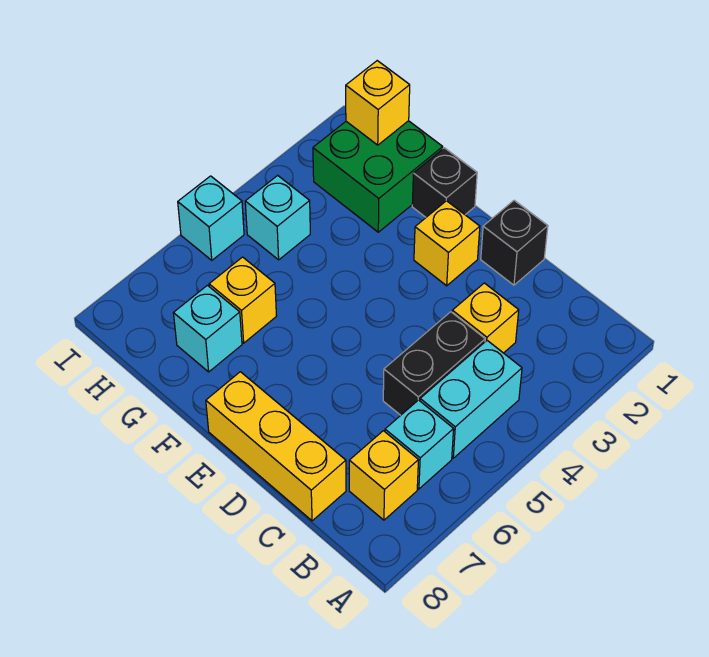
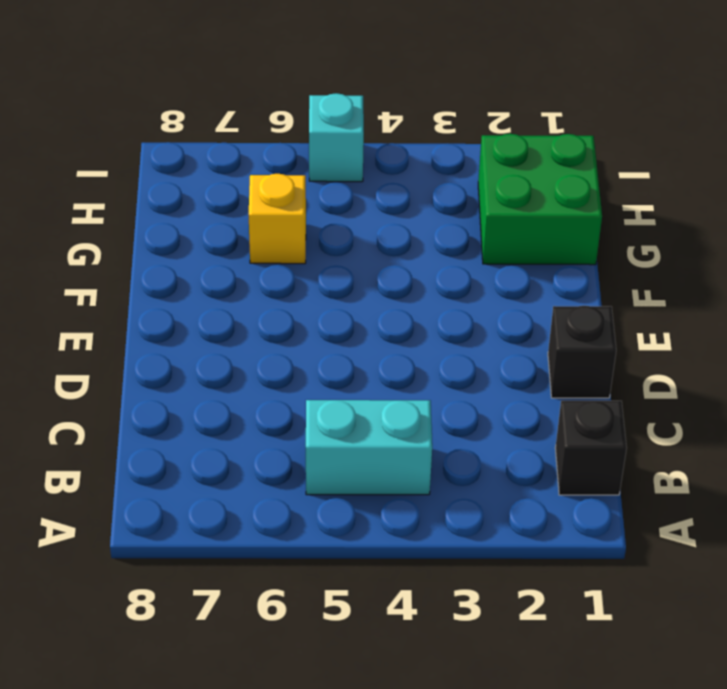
black brick B1 level 1 -> black brick F1 level 1
none -> cyan brick B6 level 1
none -> yellow brick B7 level 1
none -> yellow brick C3 level 1

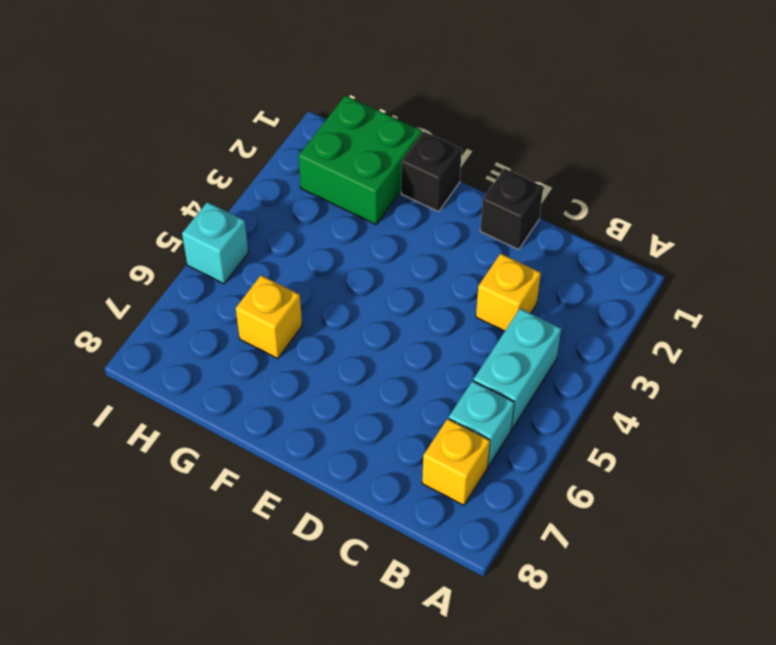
none -> black brick C4:C5 level 1
none -> yellow brick C8:E8 level 1
none -> yellow brick E2 level 1

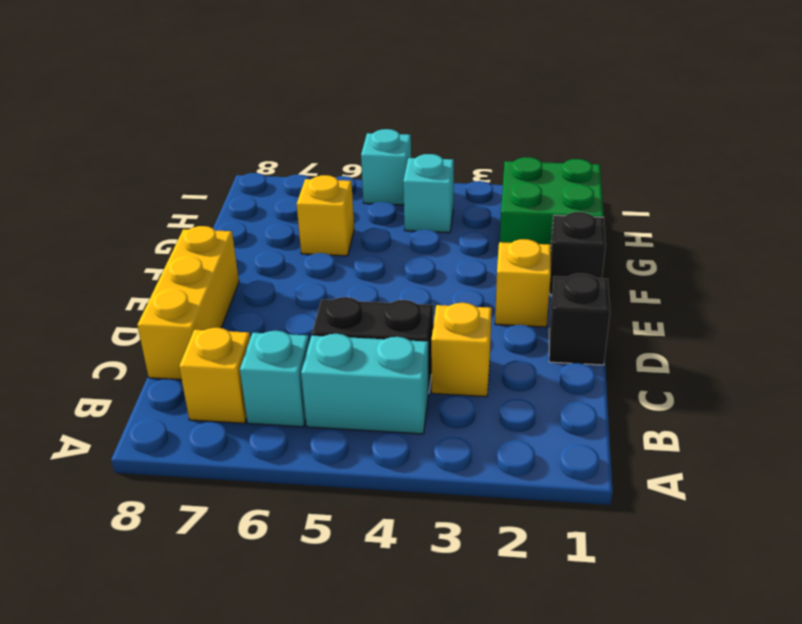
none -> cyan brick G7 level 1
none -> yellow brick H1 level 2

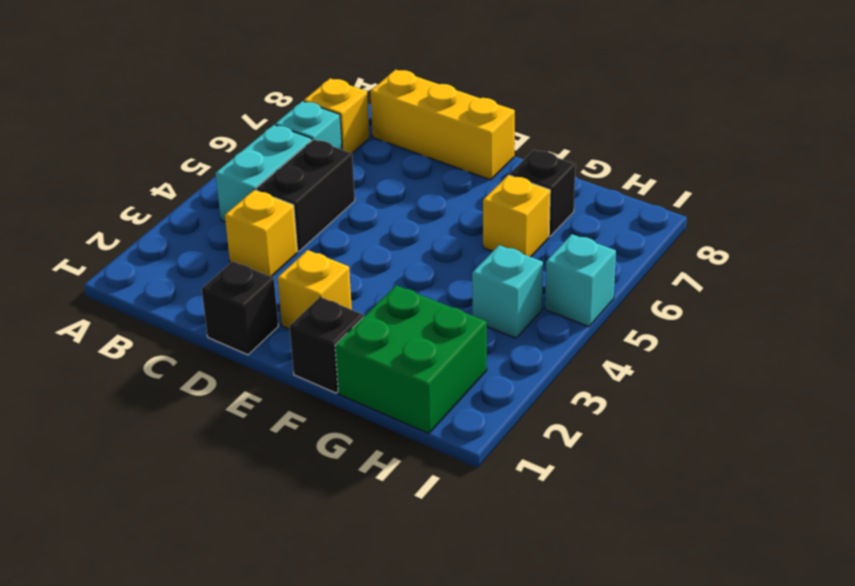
black brick G7 level 1 -> cyan brick G7 level 1
none -> yellow brick H1 level 2

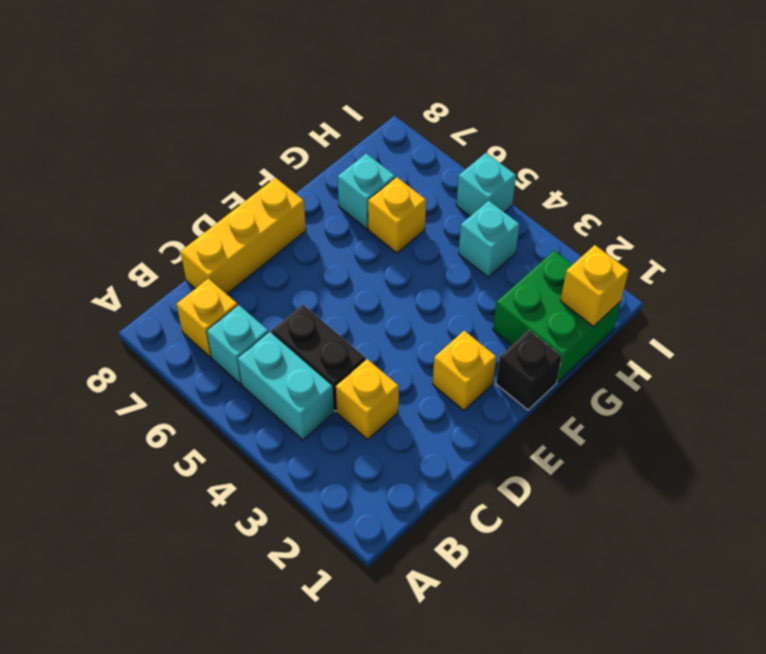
none -> black brick D1 level 1

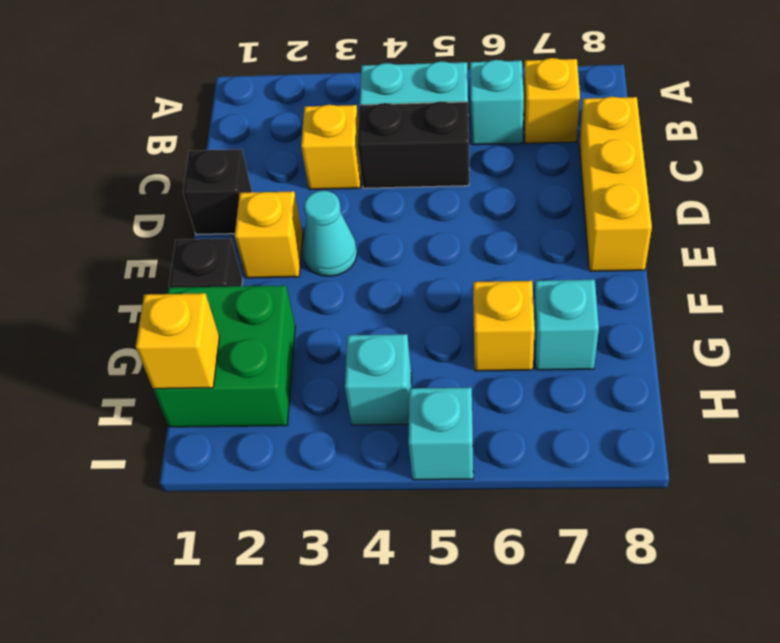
cyan cone E3 level 1 -> none

